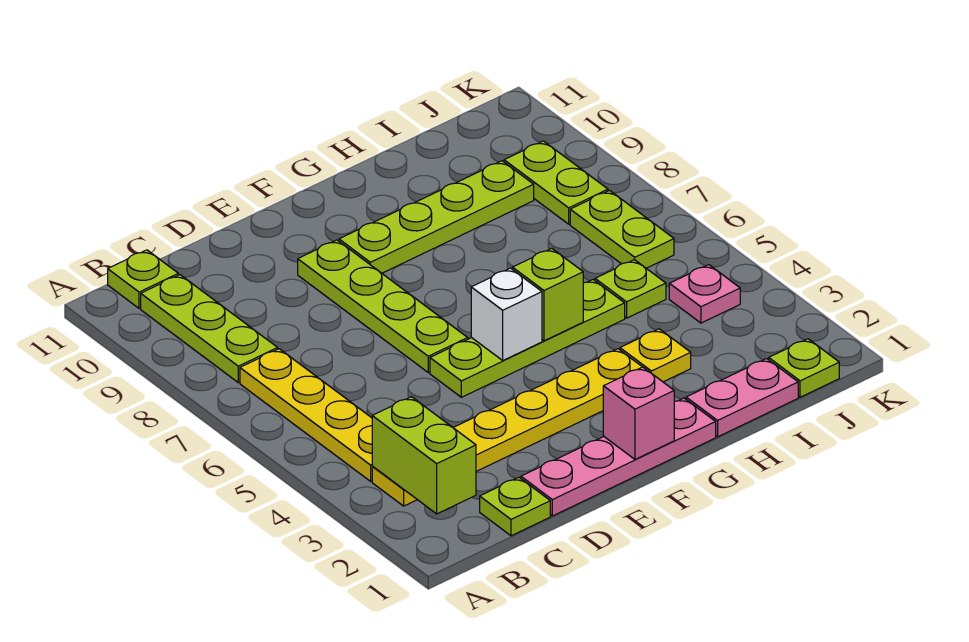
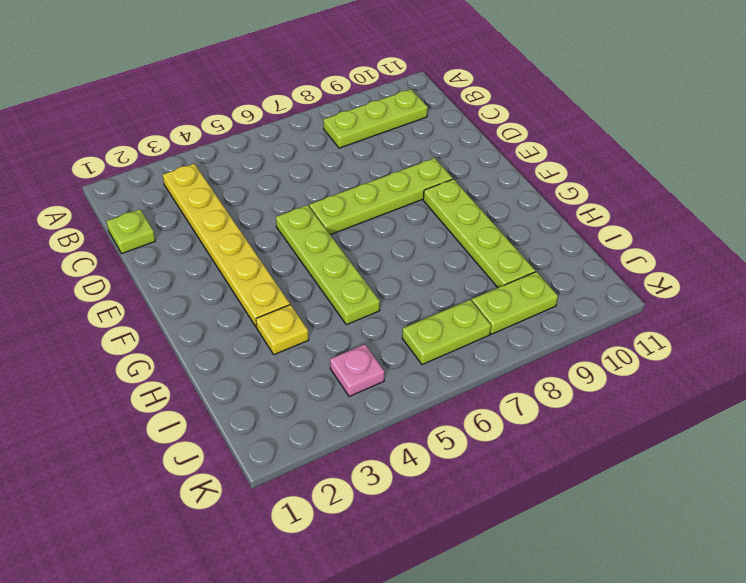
none -> yellow plate B4:B7 level 1
none -> lime plate B11 level 1
none -> pink plate D1:G1 level 1

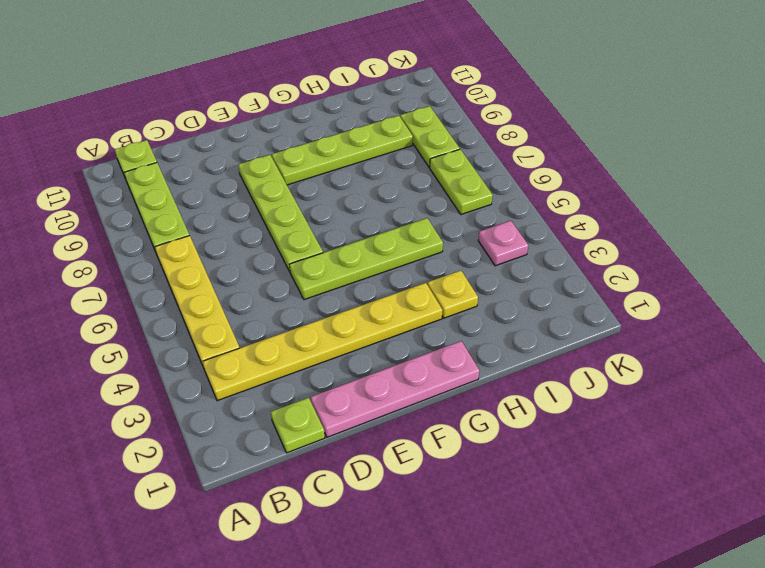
none -> pink plate H1:I1 level 1
none -> lime plate I5 level 1
none -> lime plate J1 level 1

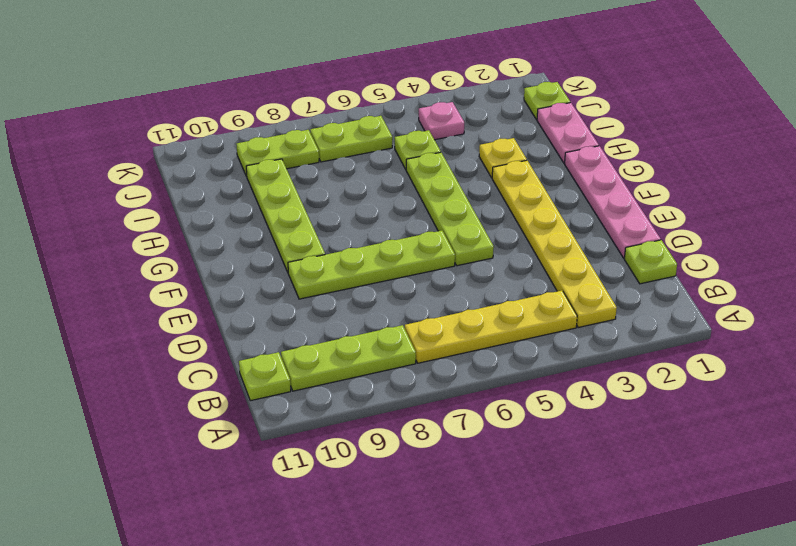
none -> lime brick B2:B3 level 2
none -> pink brick F1 level 2
none -> white brick F5 level 2

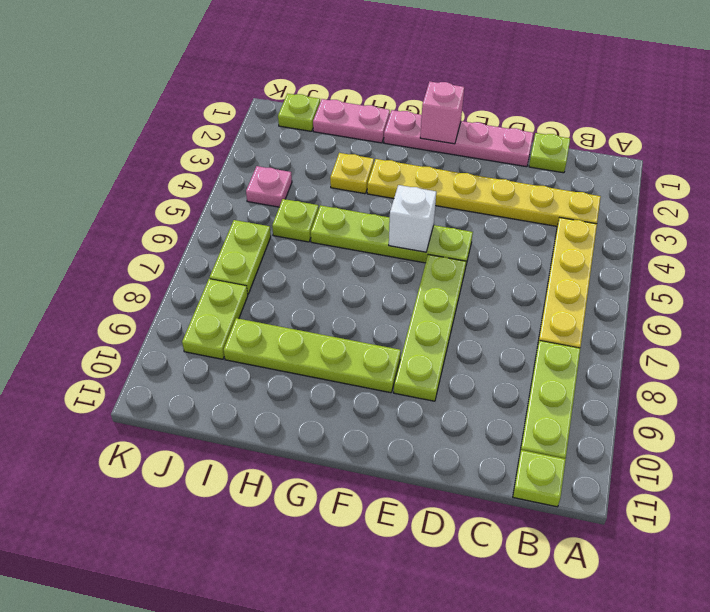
none -> lime brick B2:B3 level 2
none -> lime brick G5 level 2

